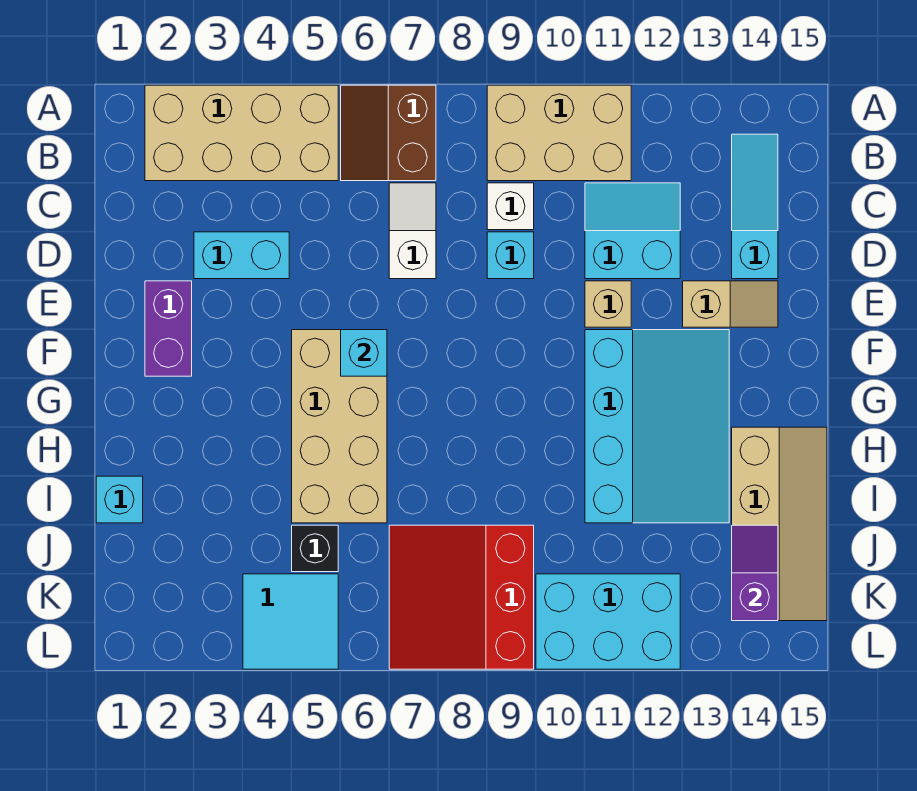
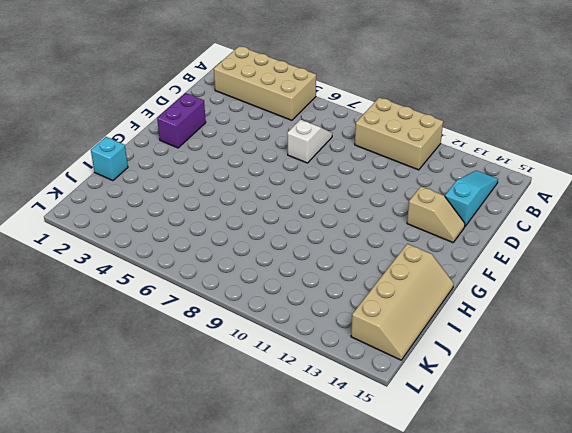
none -> brown slope A6:B7 level 1 top 7
none -> white brick C9 level 1
none -> cyan slope C11:D12 level 1 top D

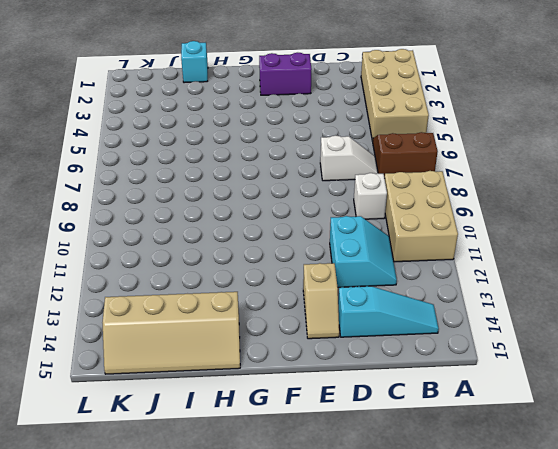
none -> cyan brick D3:D4 level 1
none -> cyan brick D9 level 1
none -> tan brick E11 level 1

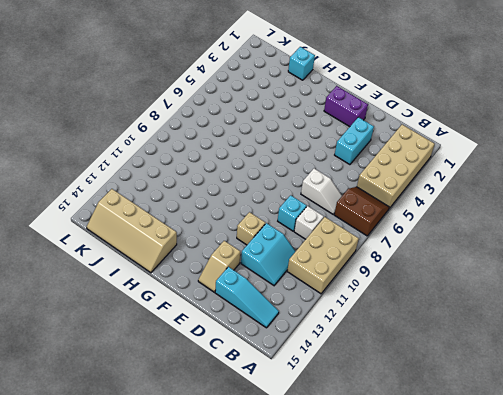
none -> tan brick F5:I6 level 1
none -> cyan slope F11:I13 level 1 top 11
none -> black brick J5 level 1

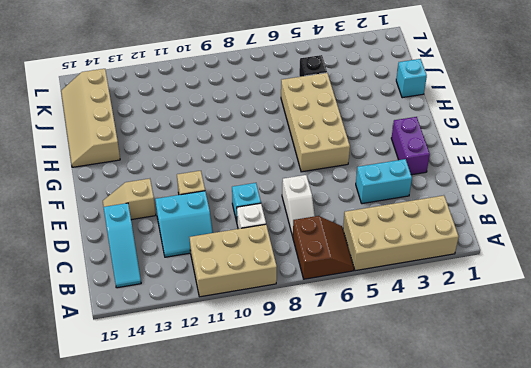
none -> cyan slope F11:I13 level 1 top 11
none -> red slope J7:L9 level 1 top 9
none -> cyan tile K4:L5 level 1

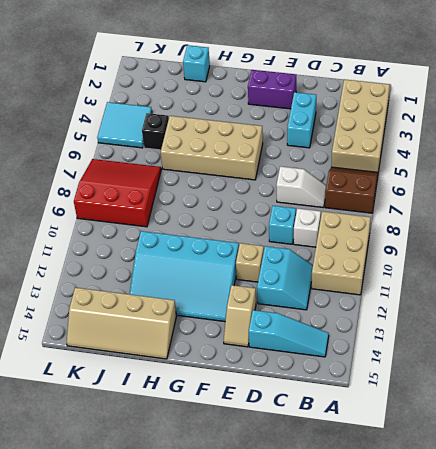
none -> cyan brick K10:L12 level 1
none -> cyan brick F6 level 2
none -> purple slope J14:K14 level 2 top K

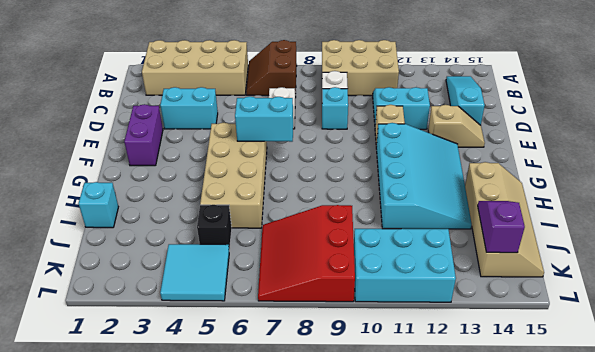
cyan brick F6:F7 level 2 -> cyan brick F6 level 2

